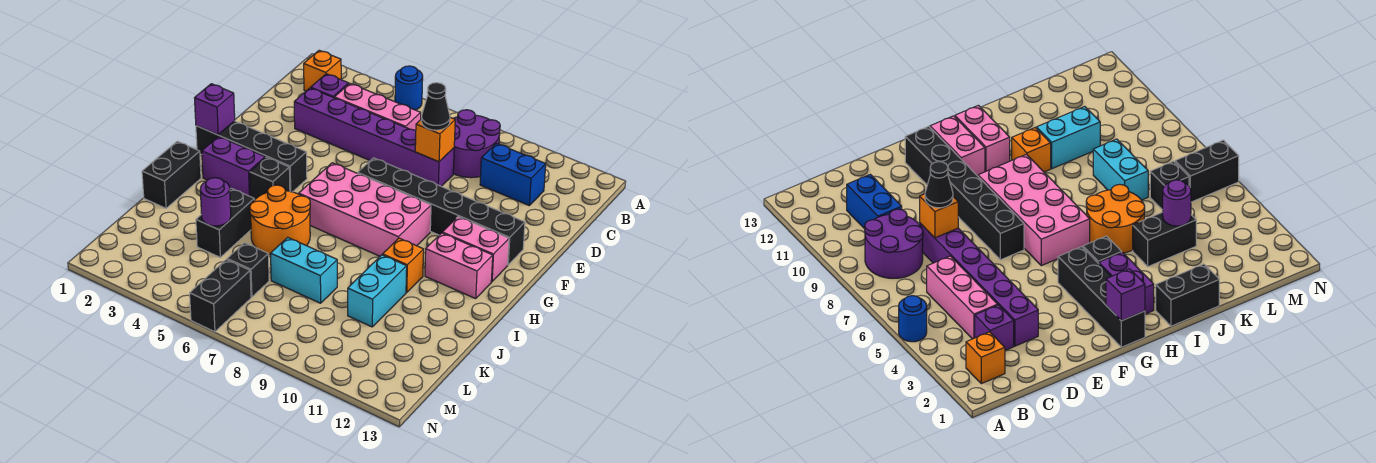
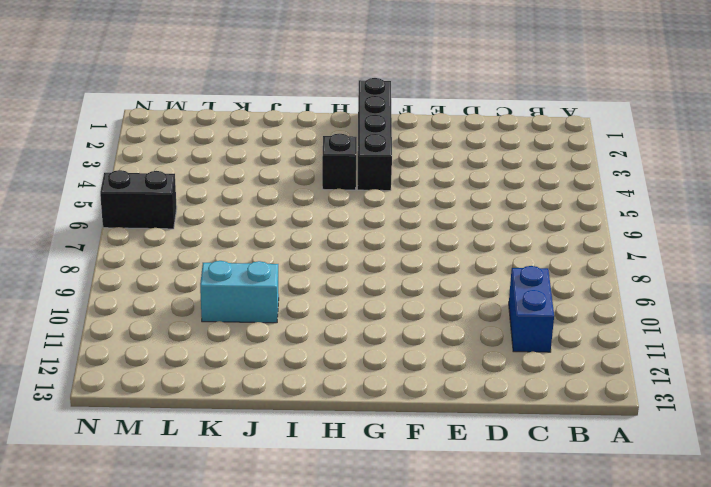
none -> blue round brick A5 level 1
none -> orange brick B2 level 1
none -> purple round brick B8:C9 level 1

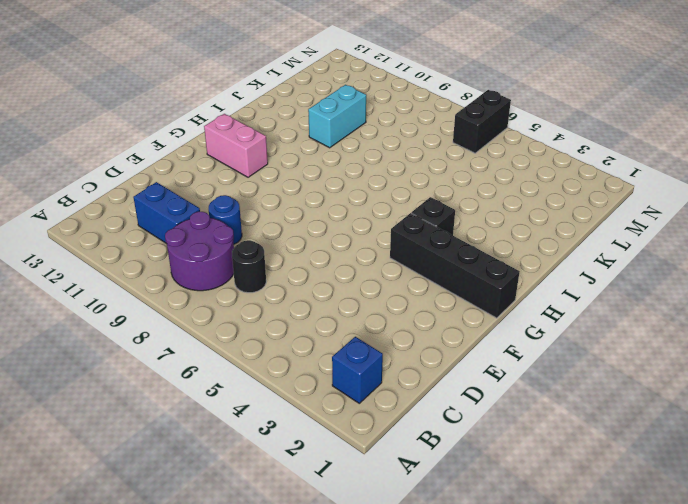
blue brick B2 level 1 -> orange brick B2 level 1
black round brick C7 level 1 -> none
blue round brick D9 level 1 -> blue round brick A5 level 1
none -> purple brick C3 level 1
none -> pink brick C4:C6 level 1
none -> purple brick D3:D8 level 1

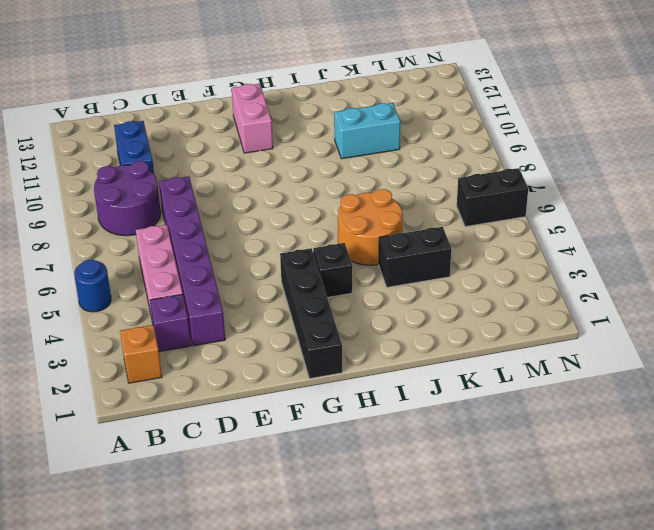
none -> black brick F7:F12 level 1
none -> pink brick G6:H9 level 1
none -> purple brick H2:H3 level 1

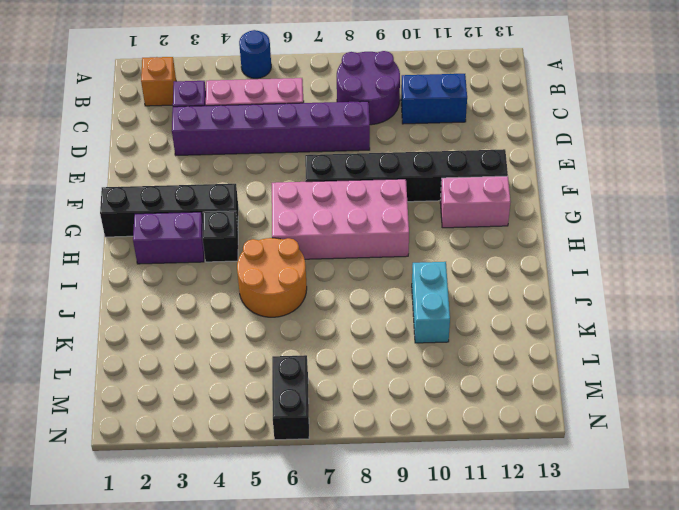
none -> pink brick H11:H12 level 1
none -> black brick I1:J1 level 1
none -> orange brick I10 level 1

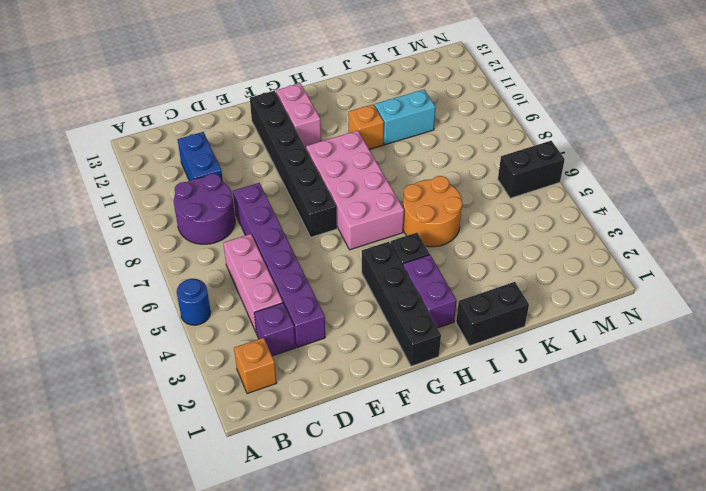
none -> pink brick H11:H12 level 1
none -> black brick J4:K4 level 1
none -> cyan brick K7:K8 level 1

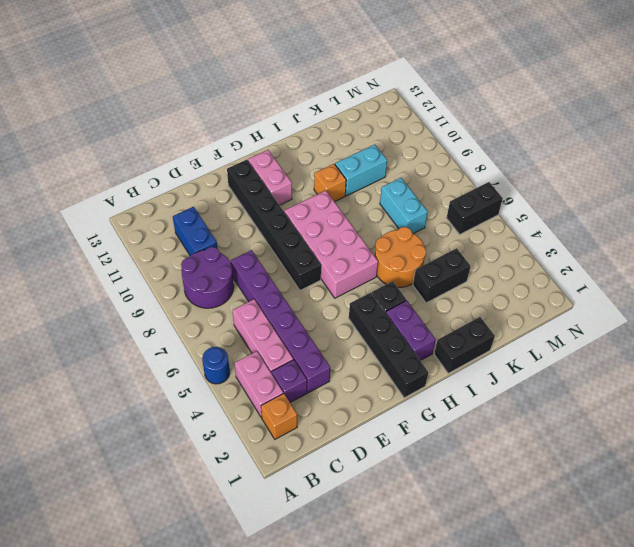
pink brick B3:B4 level 1 -> pink brick H11:H12 level 1
none -> black brick L6 level 1
none -> orange brick D8 level 2
none -> purple brick G1 level 2

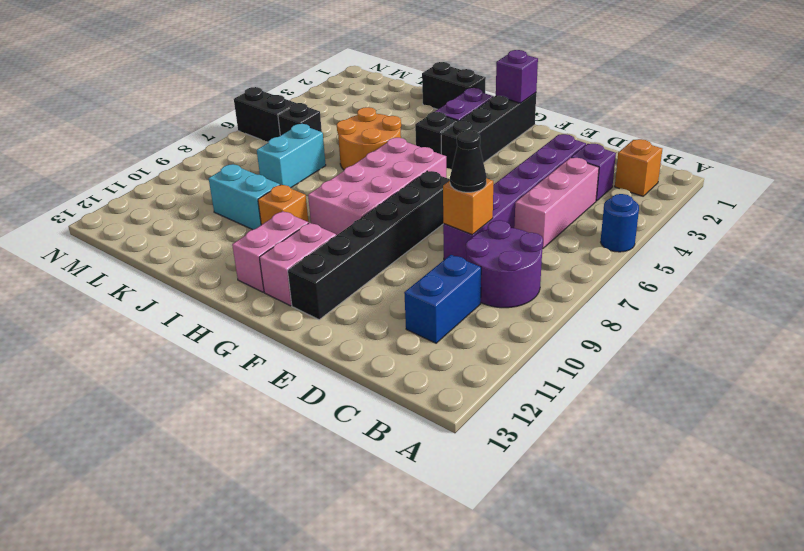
none -> black brick J4:K4 level 1
none -> purple round brick K4 level 2

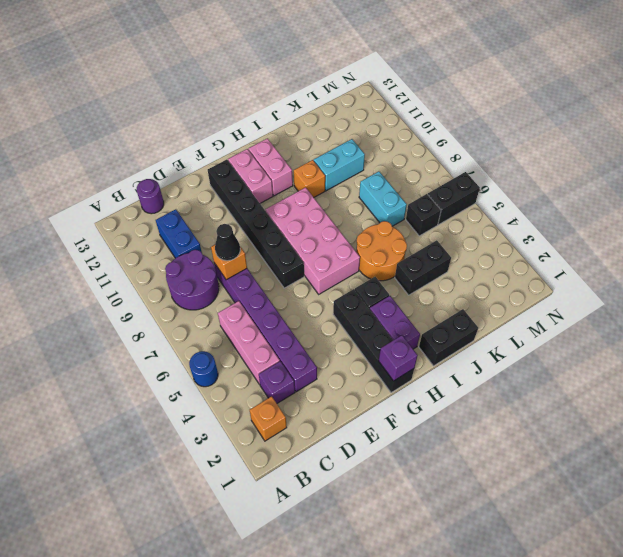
purple round brick C13 level 1 -> purple round brick K4 level 2

